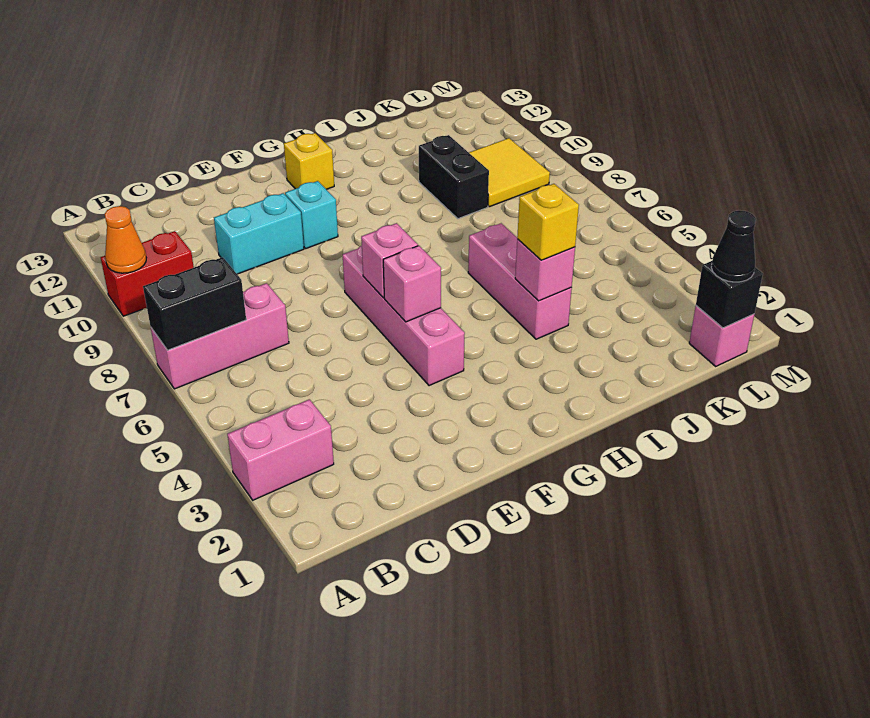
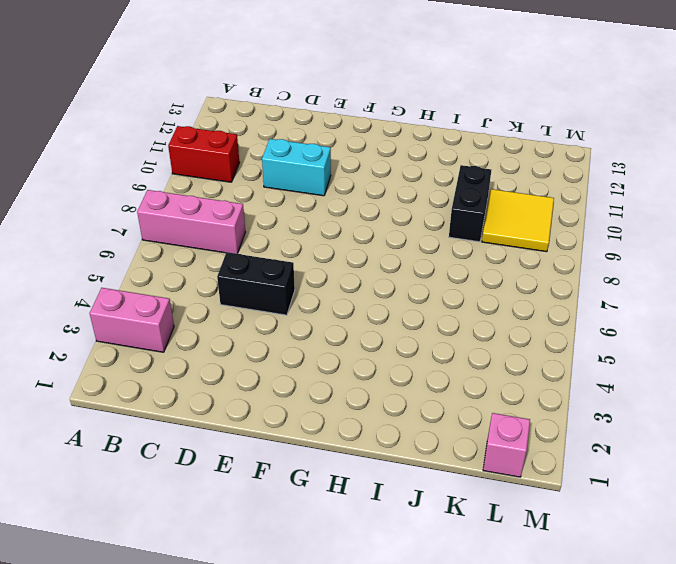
black brick D5:E5 level 1 -> black brick A7:B7 level 2
none -> pink brick F4:F7 level 1
none -> cyan brick F10 level 1
none -> yellow brick G12 level 1

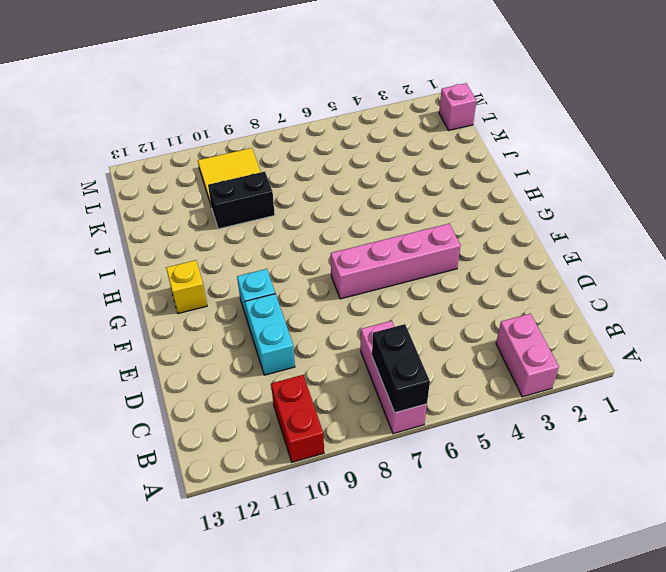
none -> pink brick I4:I6 level 1
none -> orange cone A10 level 2
none -> pink brick F5 level 2

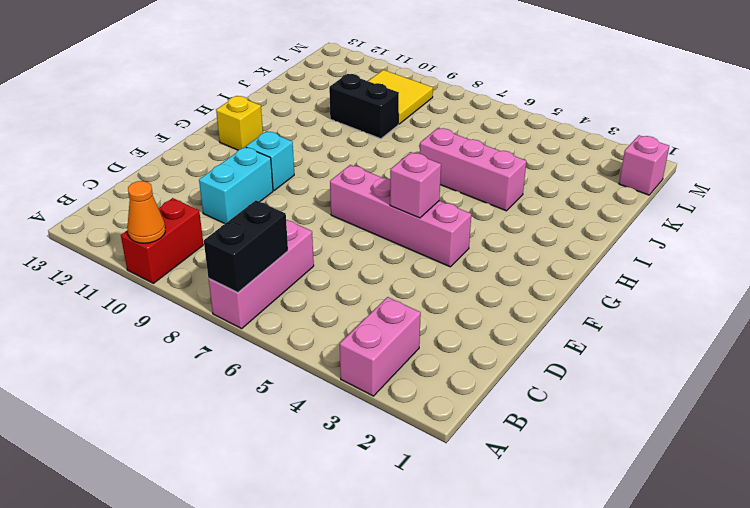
none -> pink brick F6 level 2
none -> pink brick I4 level 2
none -> black brick L1 level 2

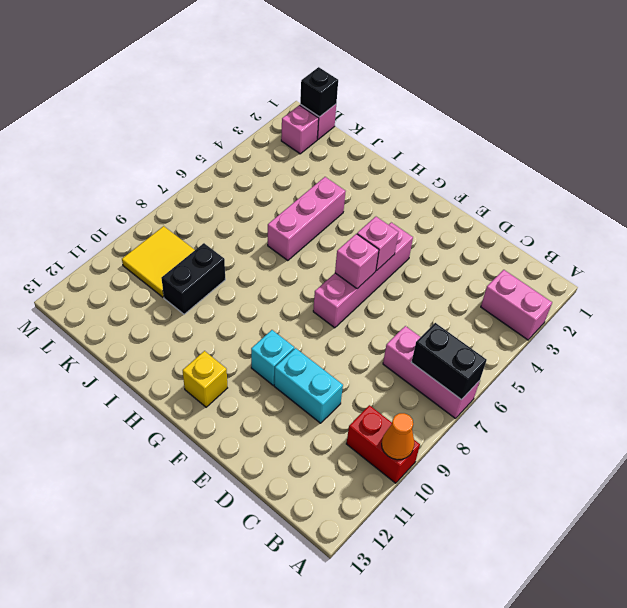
pink brick L2 level 1 -> pink brick I4 level 2
none -> yellow brick I4 level 3
none -> black cone L1 level 3

